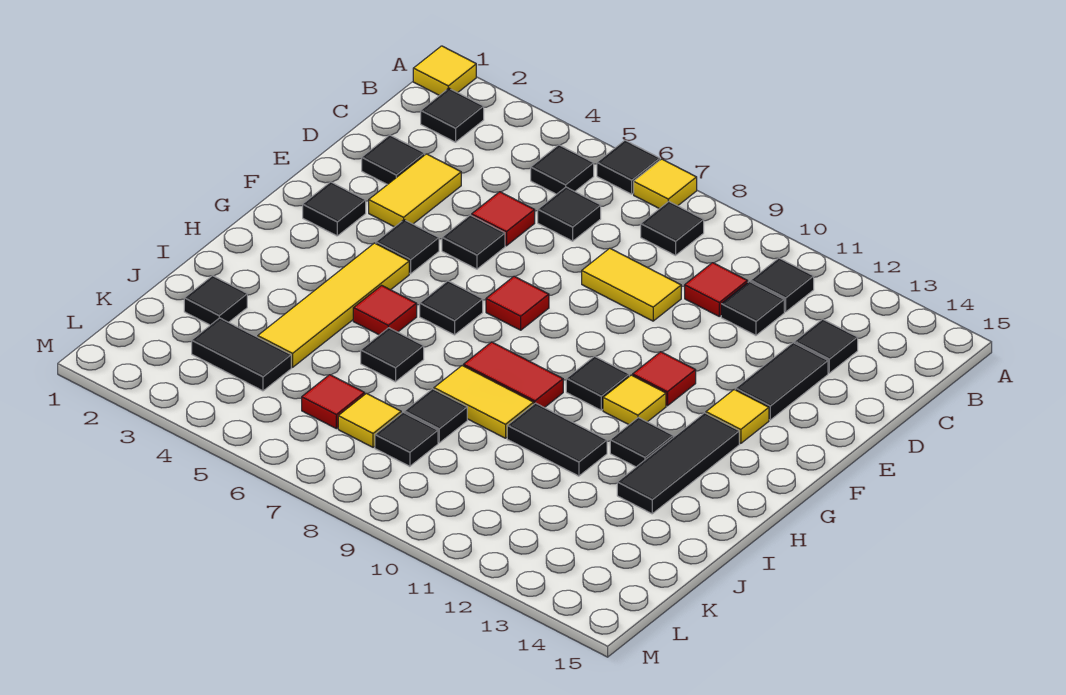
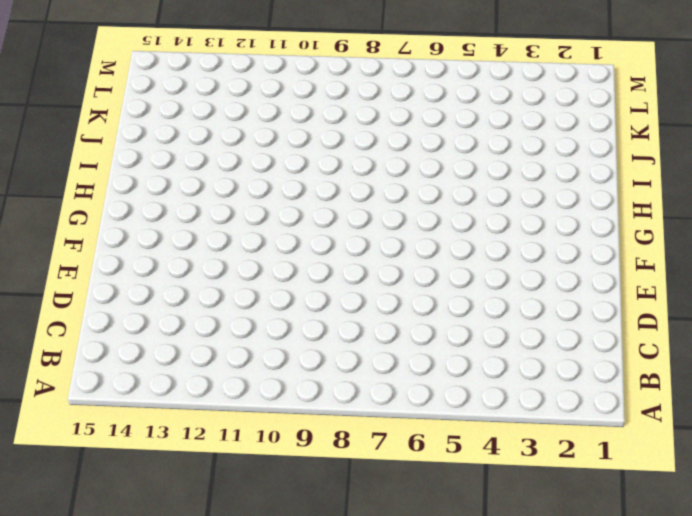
none -> yellow tile A1 level 1
none -> black tile A6 level 1
none -> yellow tile A7 level 1
none -> black tile B2 level 1

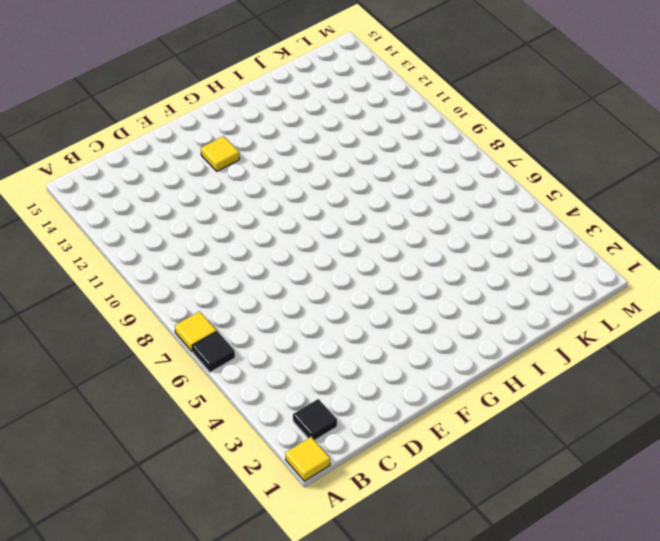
none -> black tile B5 level 1
none -> black tile B8 level 1
none -> black tile B11 level 1
none -> black tile C6 level 1

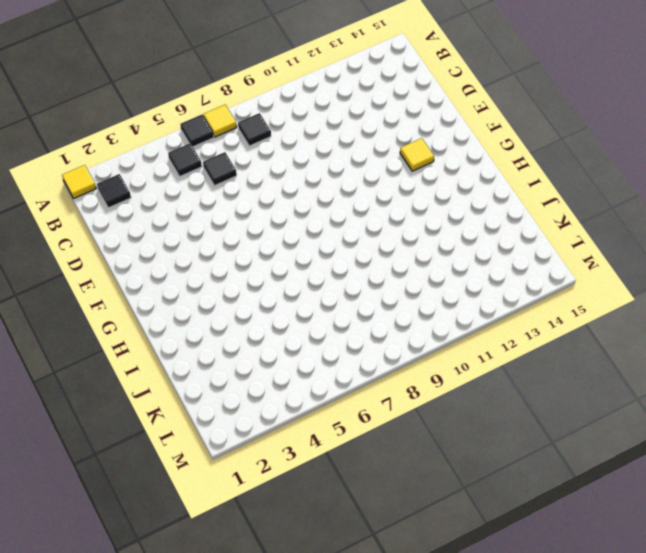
none -> black tile B11 level 1
none -> red tile C10 level 1
none -> black tile C11 level 1
none -> black tile C13 level 1

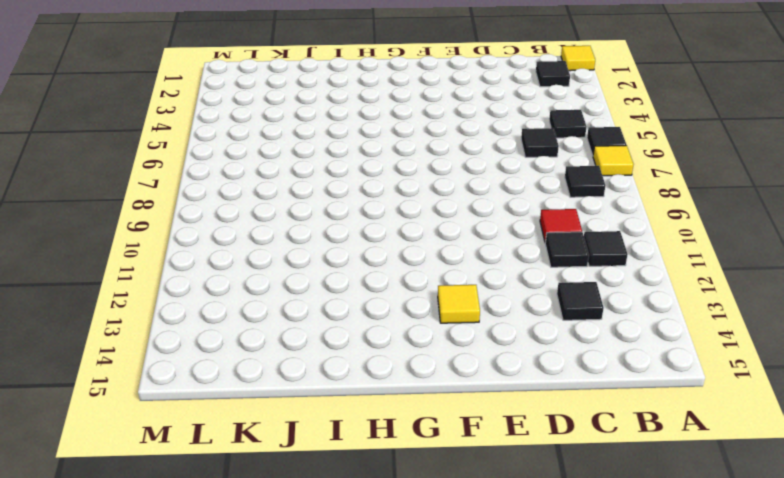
none -> black tile D2 level 1
none -> yellow tile D3:E3 level 1
none -> red tile D5 level 1
none -> yellow tile D8:D9 level 1

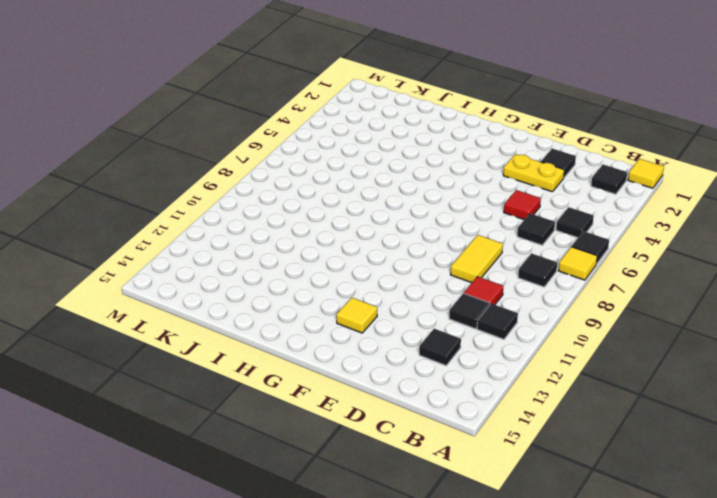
yellow plate D3:E3 level 1 -> yellow tile D3:E3 level 1
none -> black tile D13:E13 level 1
none -> black tile E5 level 1
none -> black tile F2 level 1
none -> black tile F4 level 1

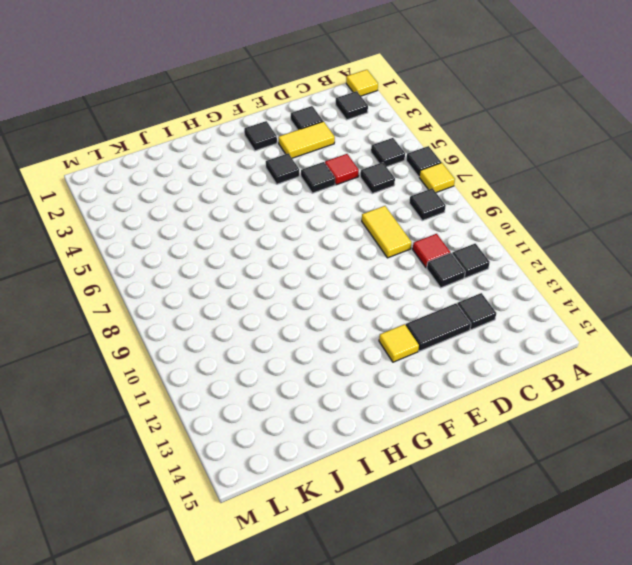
none -> red tile F7 level 1
none -> red tile F11 level 1
none -> yellow tile G4:J4 level 1
none -> black tile G6 level 1

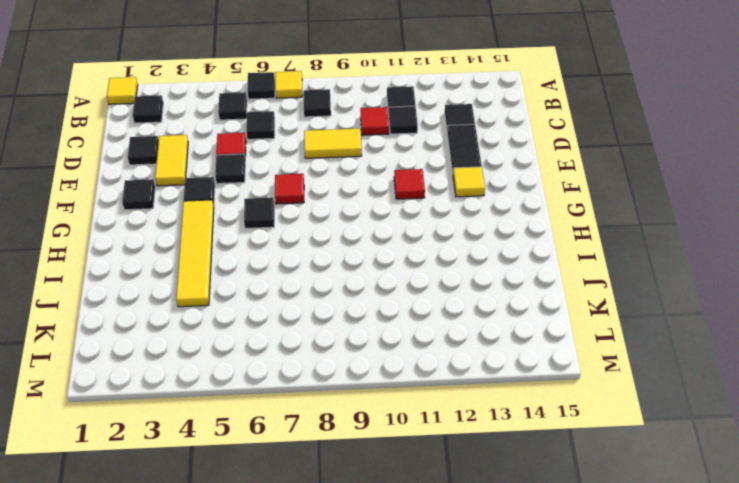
none -> black tile G10 level 1
none -> yellow tile G11 level 1
none -> black tile G13:I13 level 1
none -> red tile H5 level 1

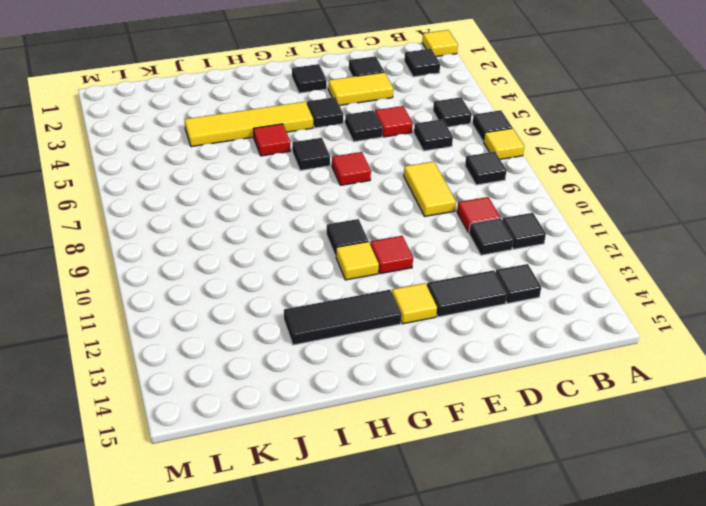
none -> red tile H8:H9 level 1
none -> black tile H12 level 1
none -> black tile I6 level 1
none -> yellow tile I8:I9 level 1

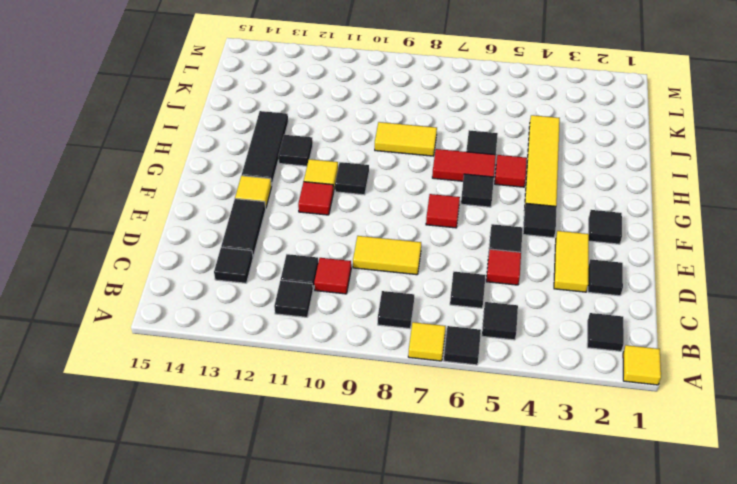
red tile H6:H7 level 1 -> red tile H8:H9 level 1
none -> black tile I10:I11 level 1
none -> black tile J2 level 1
none -> black tile J8 level 1
none -> black tile K3:K4 level 1

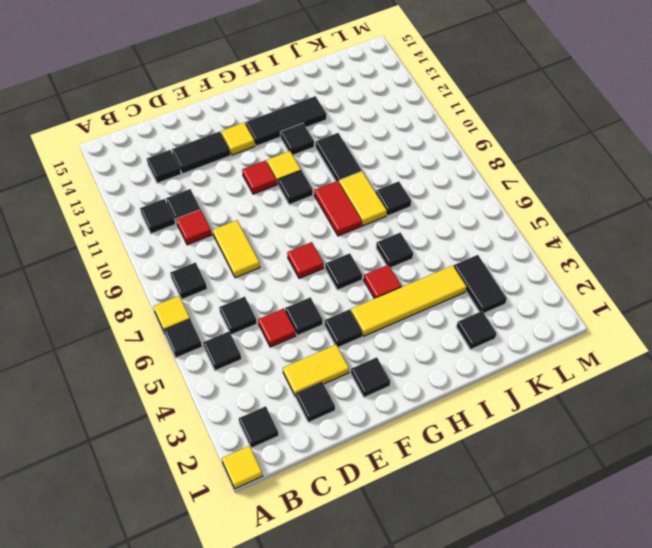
none -> red tile K6 level 1
none -> yellow tile K7 level 1
none -> black tile K8 level 1

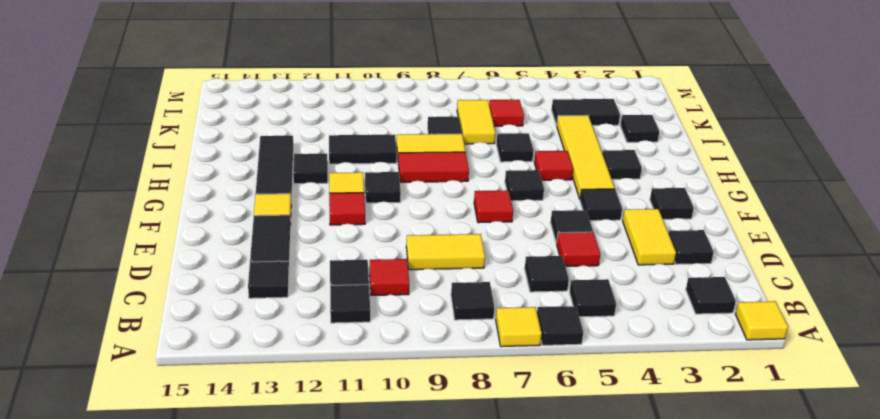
black tile H3 level 1 -> black tile K8 level 1
yellow tile J7:K7 level 1 -> yellow tile K7 level 1

